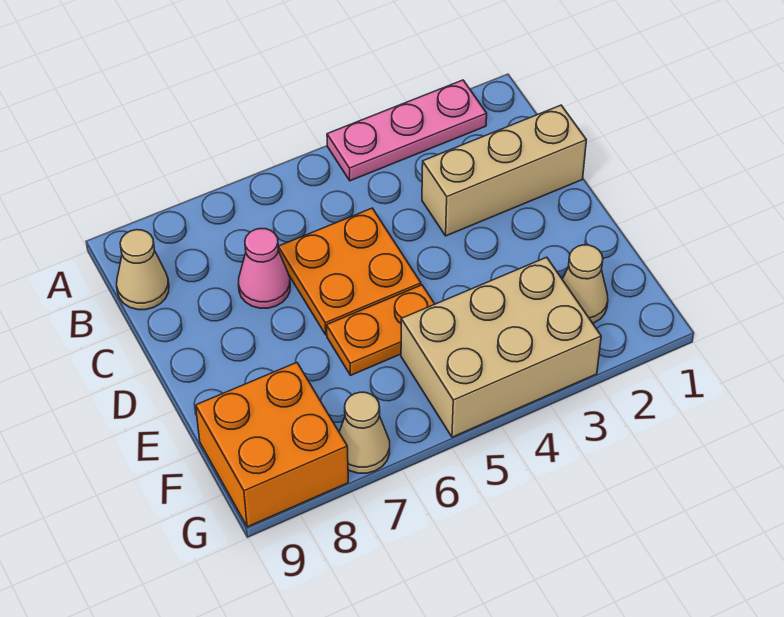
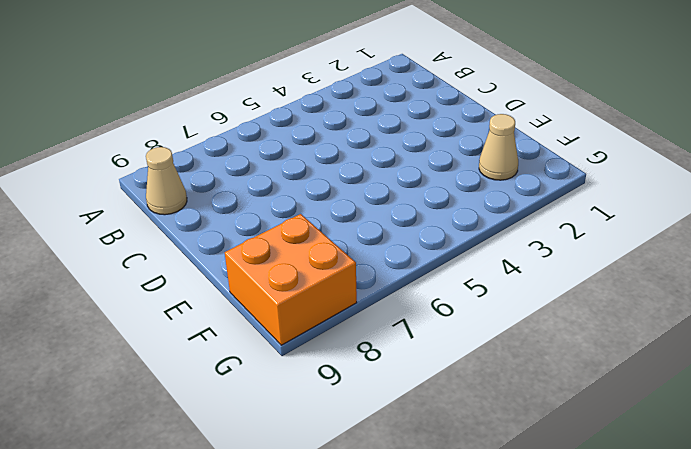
none -> pink plate A2:A4 level 1
none -> tan brick C1:C3 level 1

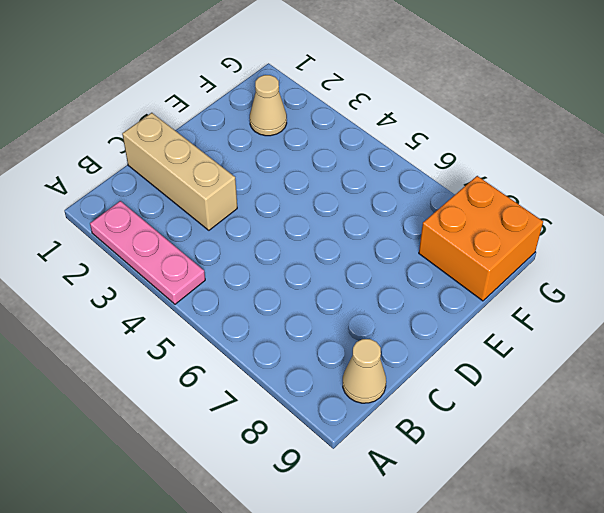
none -> orange plate C5:D6 level 1
none -> pink cone C7 level 1

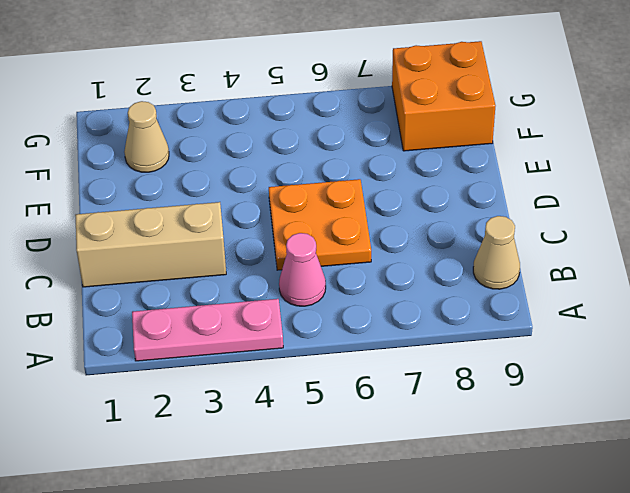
pink cone B5 level 1 -> pink cone C7 level 1
none -> orange plate E5:E6 level 1
none -> tan brick F3:G5 level 1

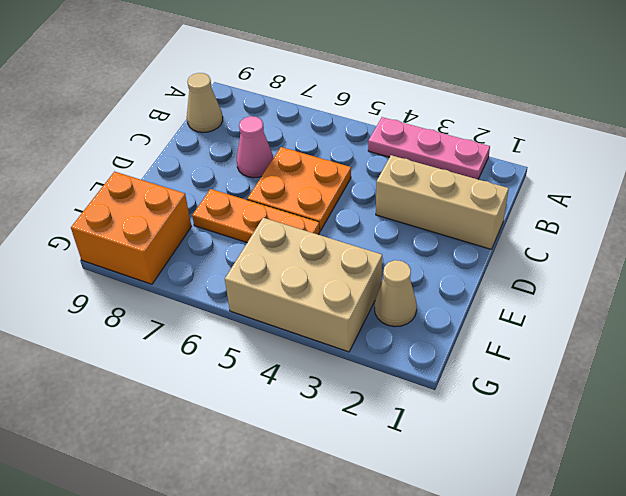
orange plate E5:E7 level 1 -> orange plate E5:E6 level 1
none -> tan cone G7 level 1

